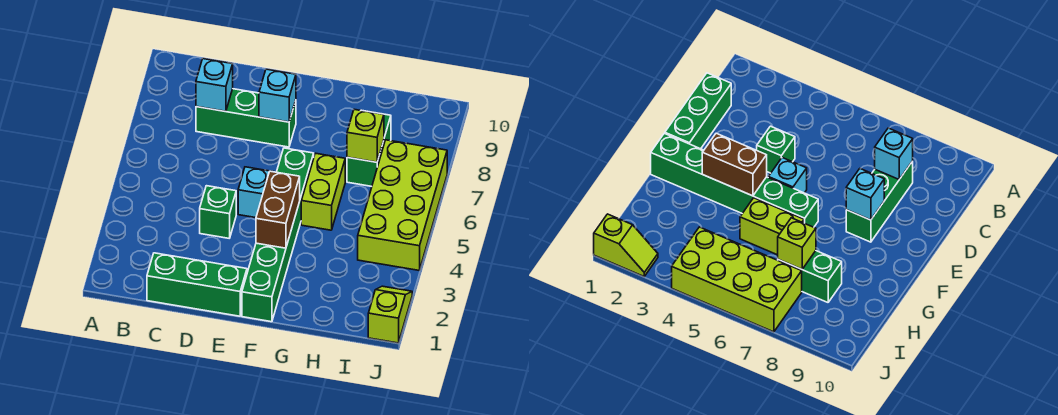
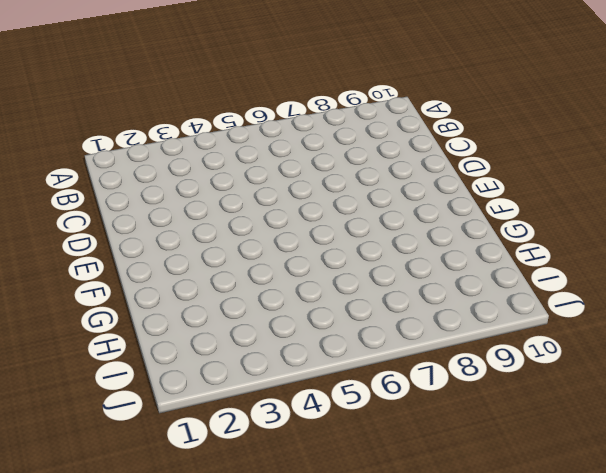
none -> green brick C1:E1 level 1
none -> green brick C8:E8 level 1
none -> green brick D4 level 1

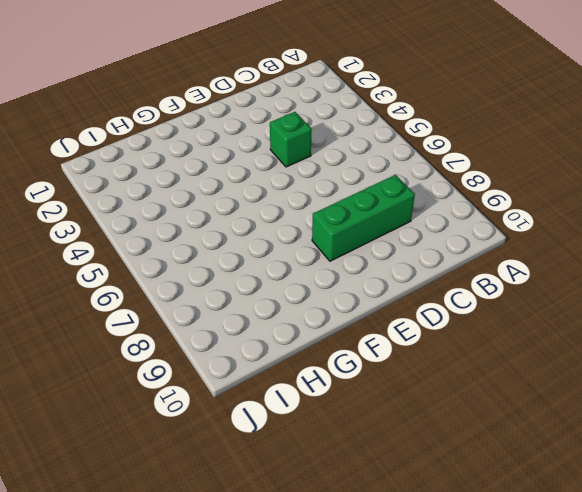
none -> green brick C1:E1 level 1
none -> cyan brick E5 level 1
none -> green brick F1:F6 level 1

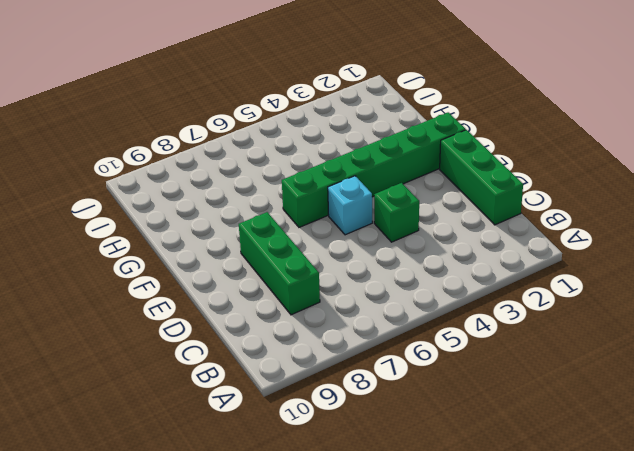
none -> lime brick G5:G6 level 1
none -> green brick H7:H8 level 1
none -> lime brick I4:J7 level 1

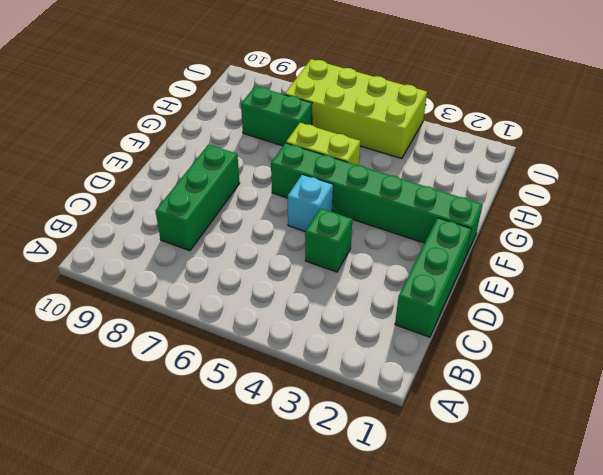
none -> lime slope J1:J2 level 1 top 1
none -> cyan brick C8 level 2
none -> cyan brick E8 level 2

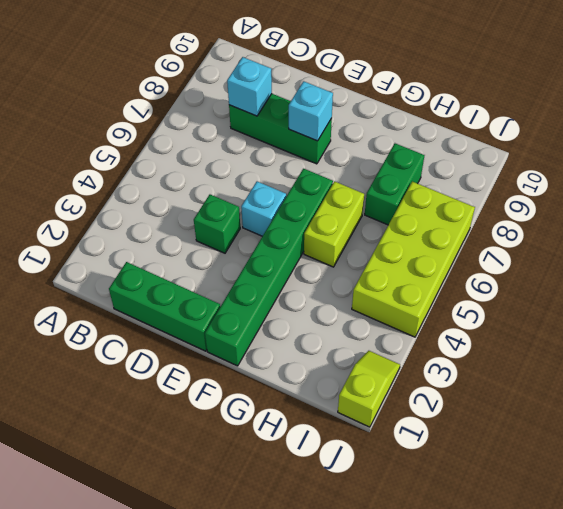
none -> brown brick F3:F4 level 2
none -> lime brick H7 level 2

